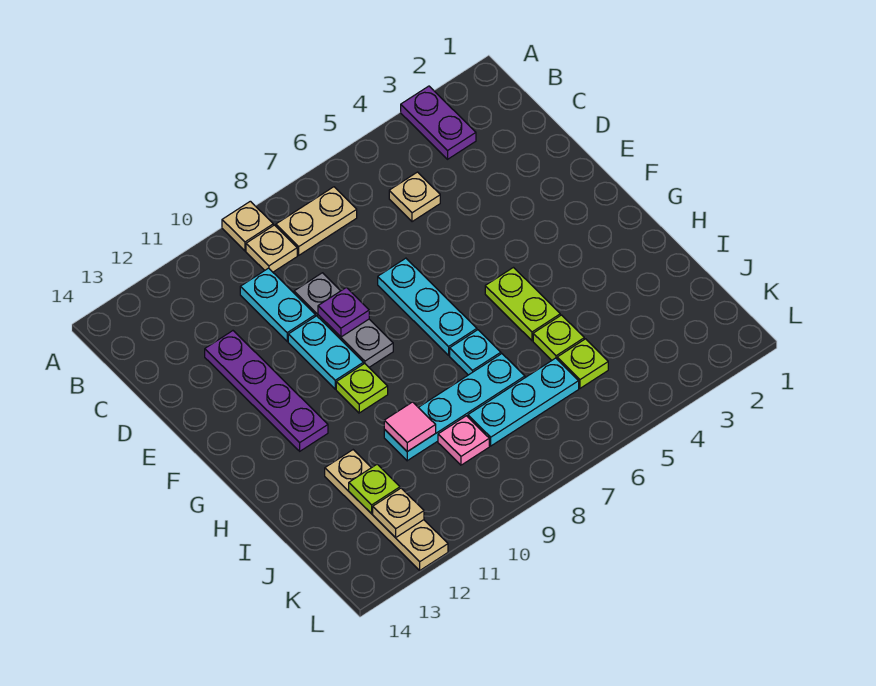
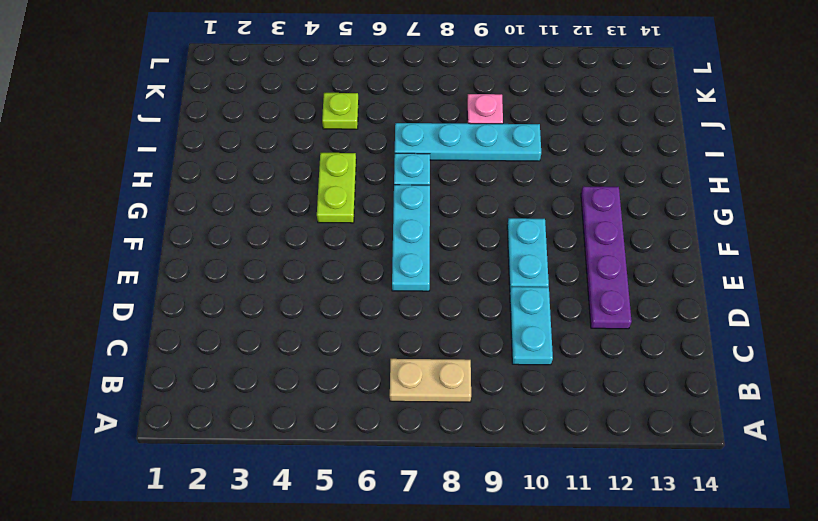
none -> purple plate A3:B3 level 1
none -> tan plate A9 level 1
none -> tan plate B9 level 1

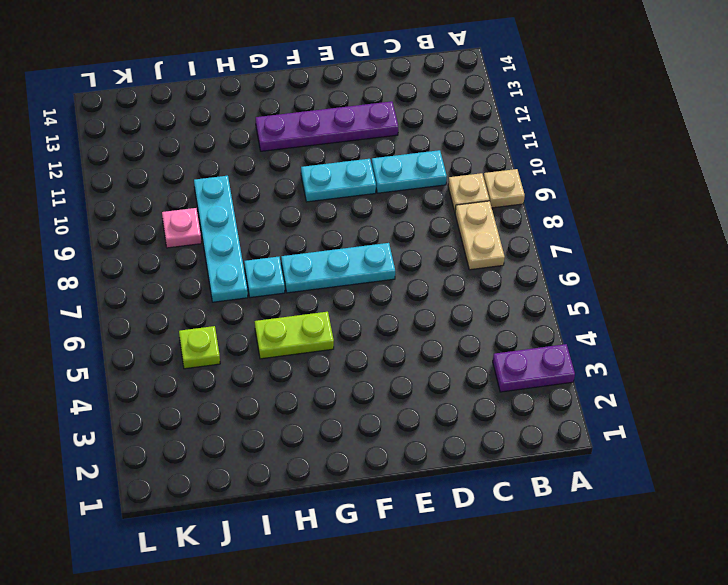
none -> tan plate C5 level 1
none -> grey plate D9:F9 level 1
none -> lime plate G10 level 1

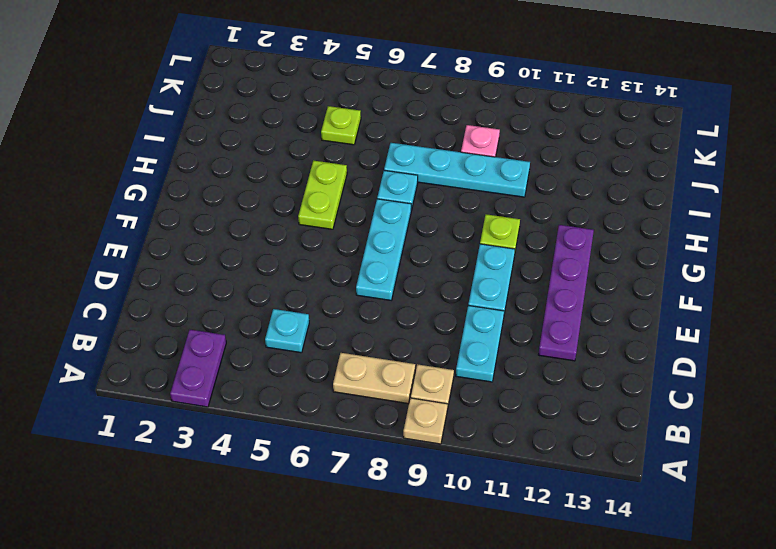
cyan plate C5 level 1 -> tan plate C5 level 1
none -> grey plate D9:F9 level 1
none -> lime plate I5 level 1
none -> tan plate I12:L12 level 1

